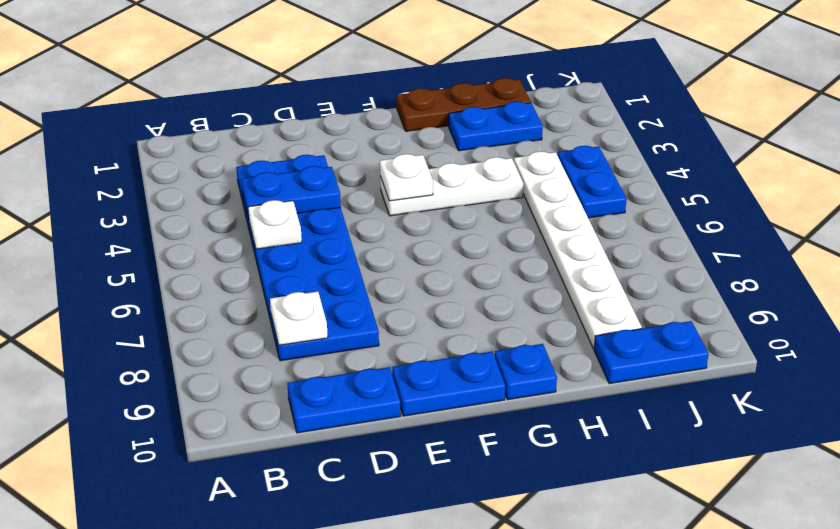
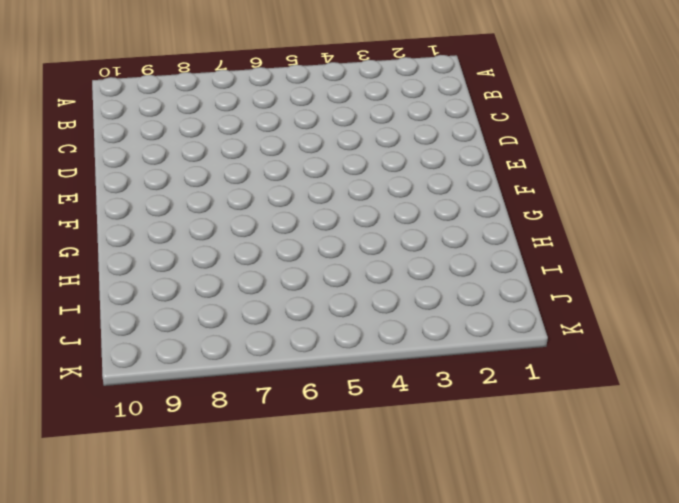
none -> blue plate C3:D8 level 1
none -> blue plate C10:D10 level 1
none -> blue plate E10:F10 level 1

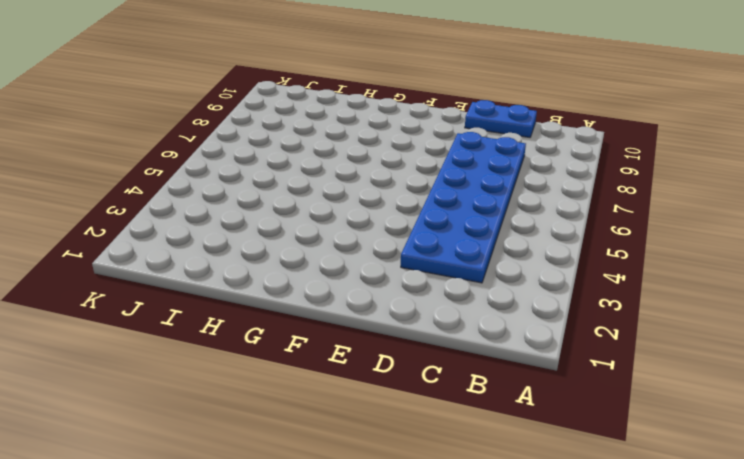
none -> blue plate E10:F10 level 1
none -> white plate F4:H4 level 1
none -> brown plate G1:I1 level 1

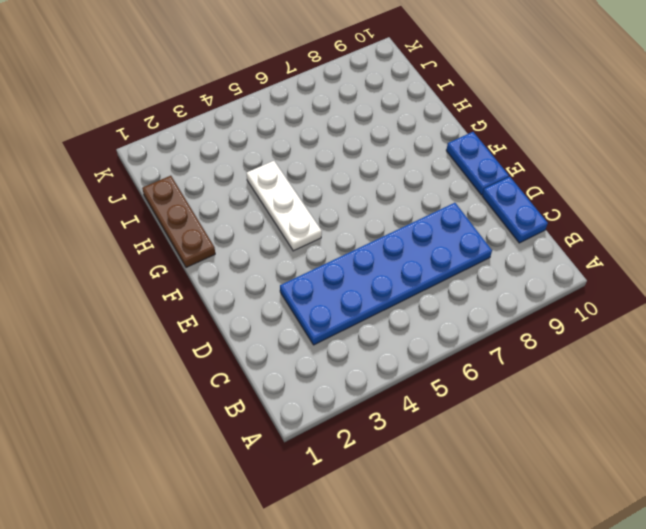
none -> blue plate G10 level 1
none -> blue plate H2:I2 level 1
none -> white plate I4:I9 level 1

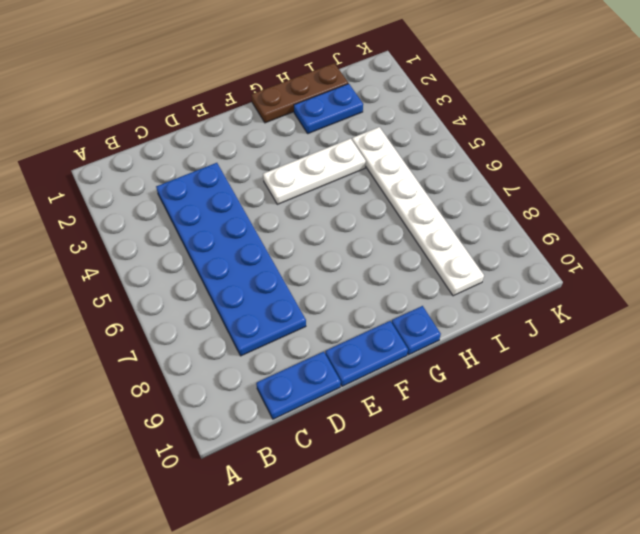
none -> blue plate I10:J10 level 1
none -> blue plate J4:J5 level 1
none -> blue plate C4:D4 level 2

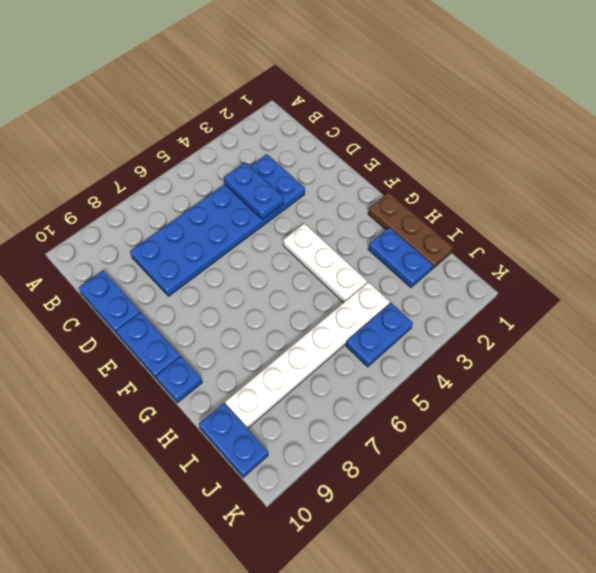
none -> white plate C5 level 2
none -> white plate C8 level 2
none -> white plate F4 level 2

